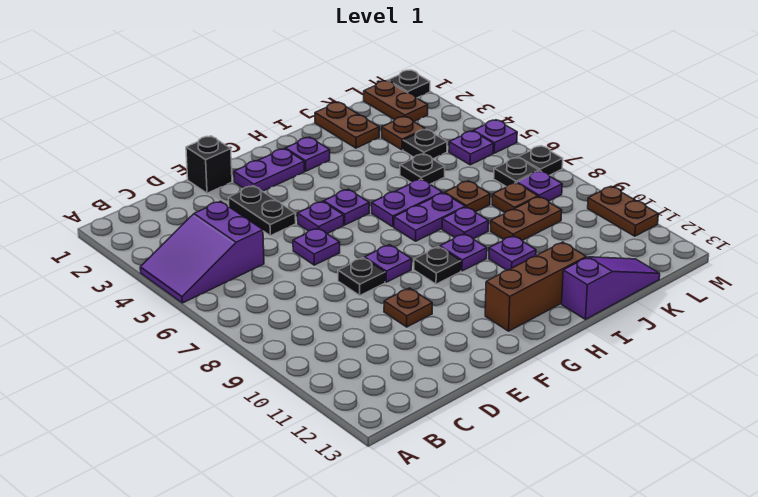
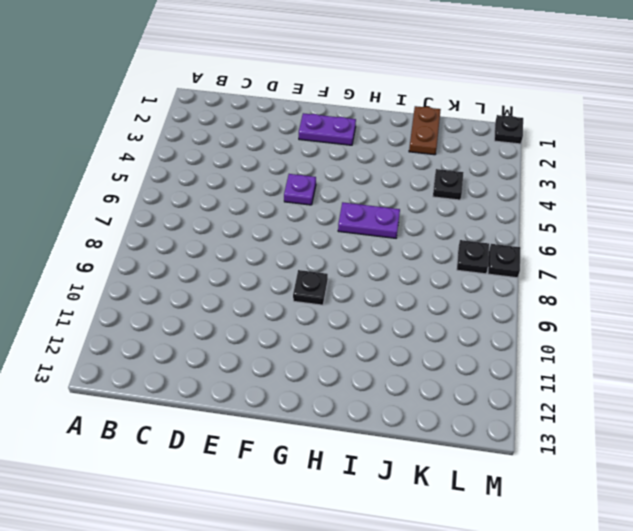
none -> purple slope A4:C5 level 1 top C
none -> black brick E1 level 1
none -> black plate E3:E4 level 1
none -> purple plate E6 level 1

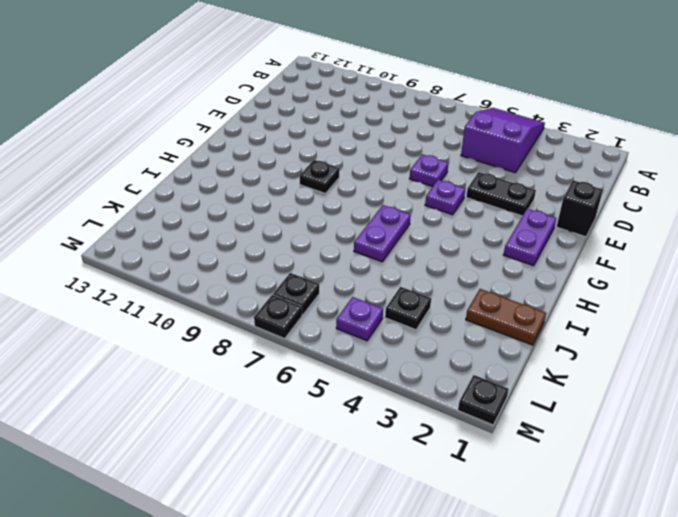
none -> black plate E8 level 1
none -> brown plate E10 level 1
none -> purple plate F8 level 1
none -> purple plate G5 level 1

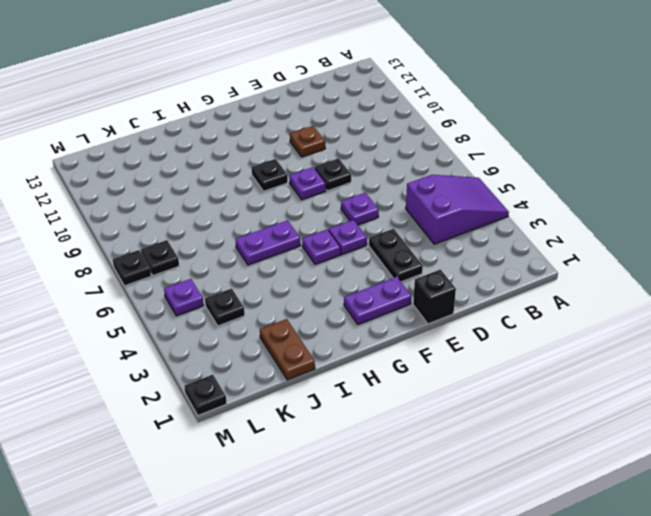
none -> brown brick G12:I12 level 1
none -> purple plate H2 level 1
none -> purple plate H7:I7 level 1
none -> purple plate H9 level 1

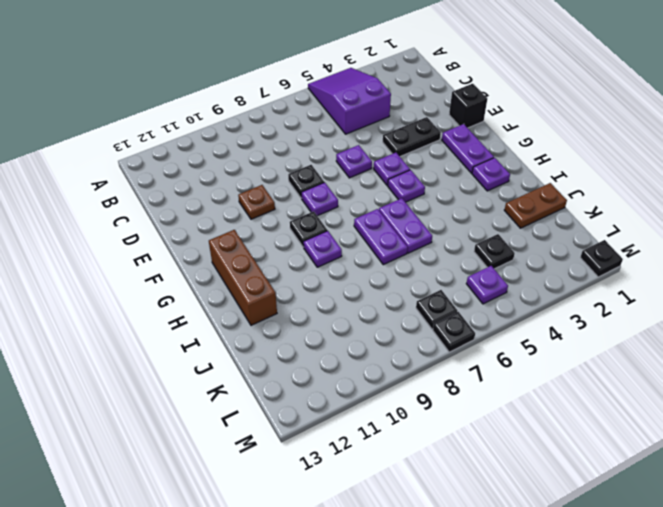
none -> purple plate I8 level 1
none -> purple plate I10 level 1
none -> purple slope I13:K13 level 1 top I
none -> black plate J5 level 1

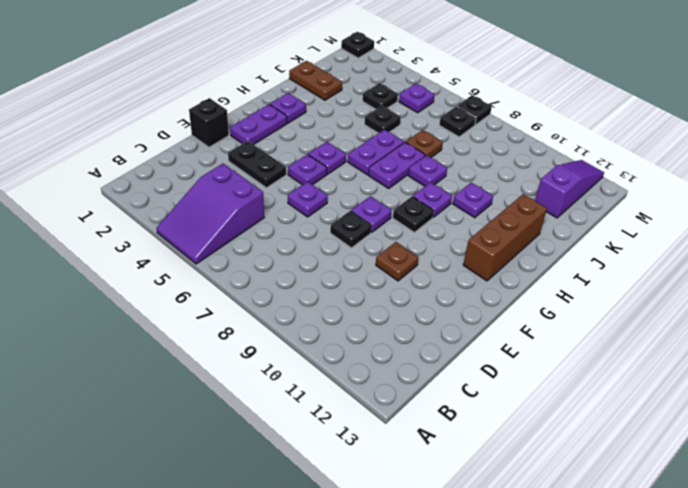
purple slope K12:M12 level 1 top K -> purple slope I13:K13 level 1 top I
none -> brown plate J9:K9 level 1
none -> brown plate K3 level 1
none -> brown plate K8 level 1
none -> brown plate L1:L2 level 1

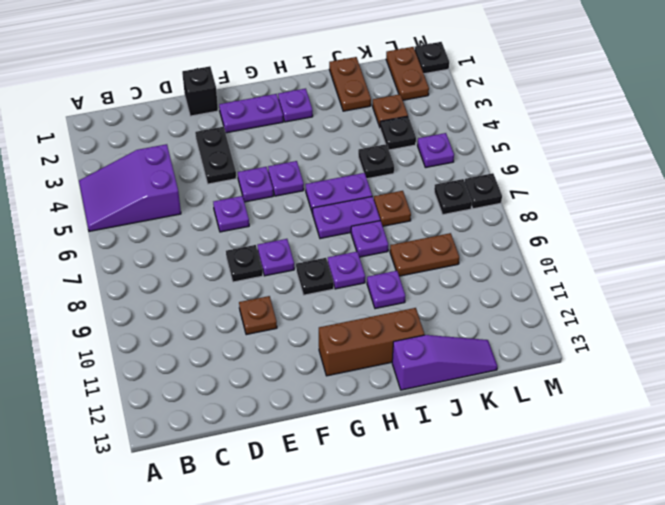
none -> brown plate K8 level 1
none -> purple plate L8 level 1
none -> purple plate M5 level 1
none -> brown plate M10:M11 level 1

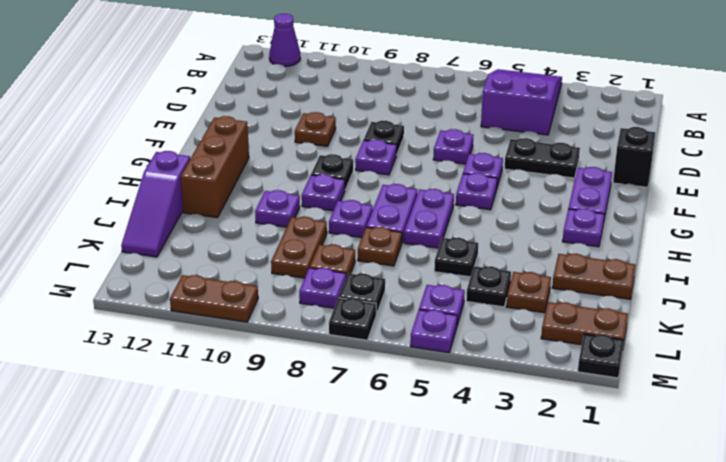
purple cone A12 level 1 -> none

